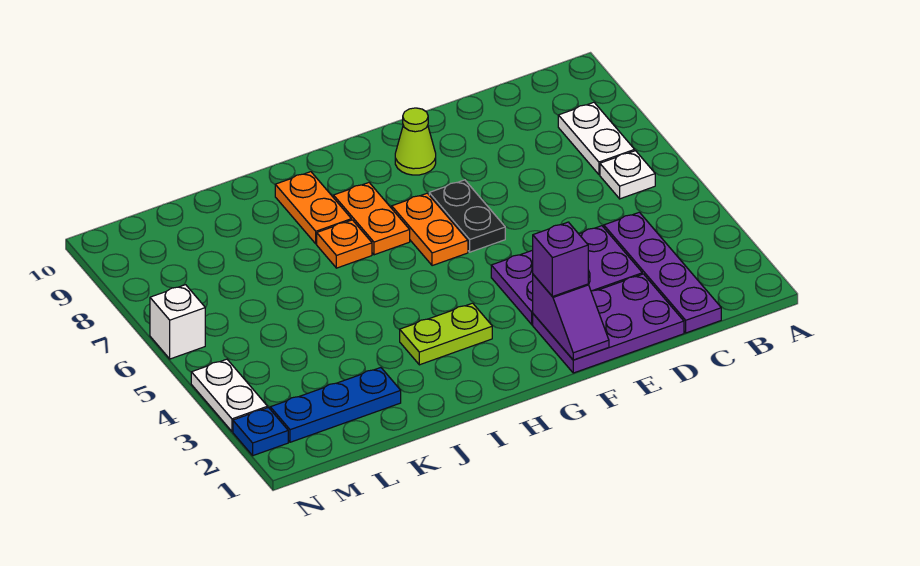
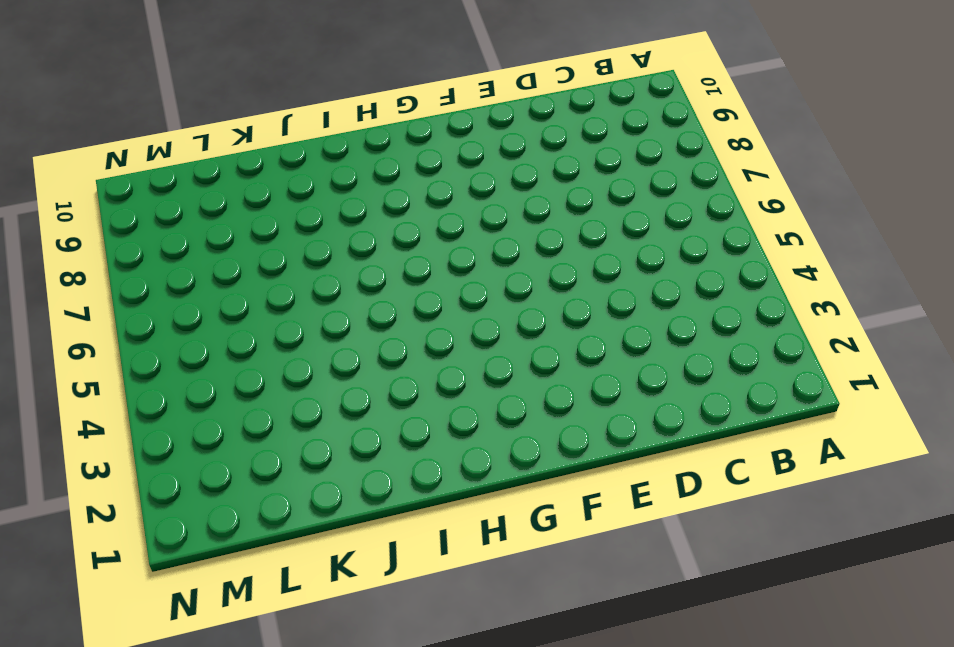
none -> white plate B6 level 1
none -> white plate B7:B8 level 1
none -> purple plate C1:C4 level 1

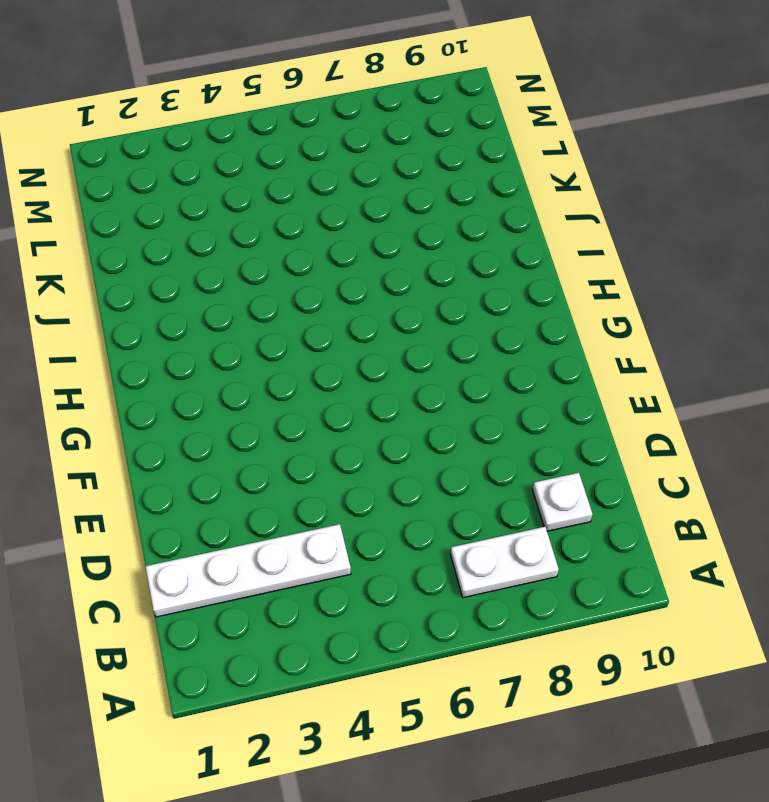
white plate C1:C4 level 1 -> purple plate C1:C4 level 1
white plate C9 level 1 -> white plate B6 level 1
none -> purple plate D1:F2 level 1
none -> purple plate D3:F4 level 1
none -> black plate F6:F7 level 1

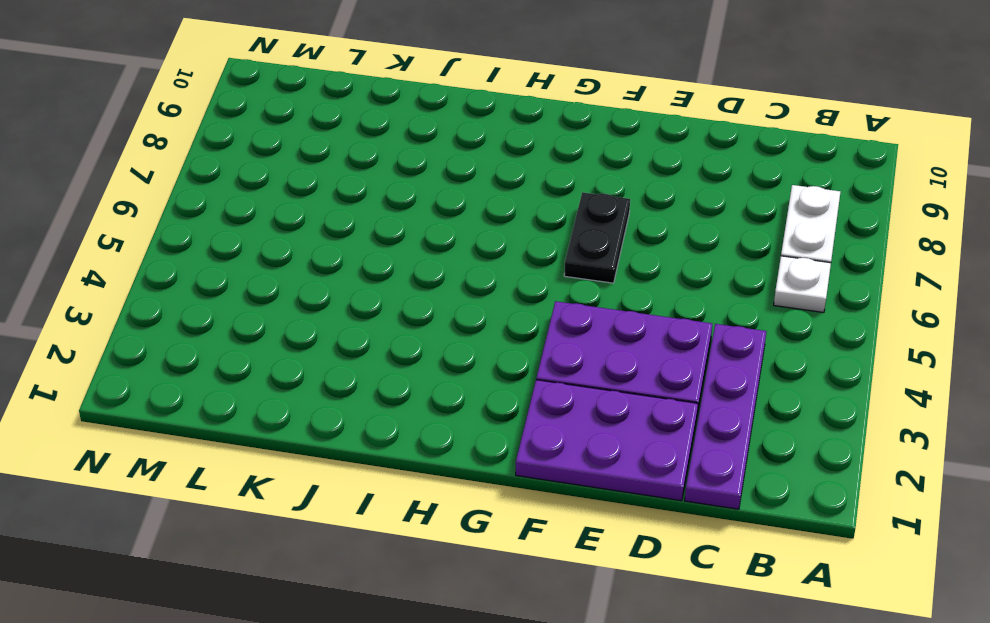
none -> lime cone F9 level 1
none -> orange plate G6:G7 level 1
none -> lime plate H3:I3 level 1

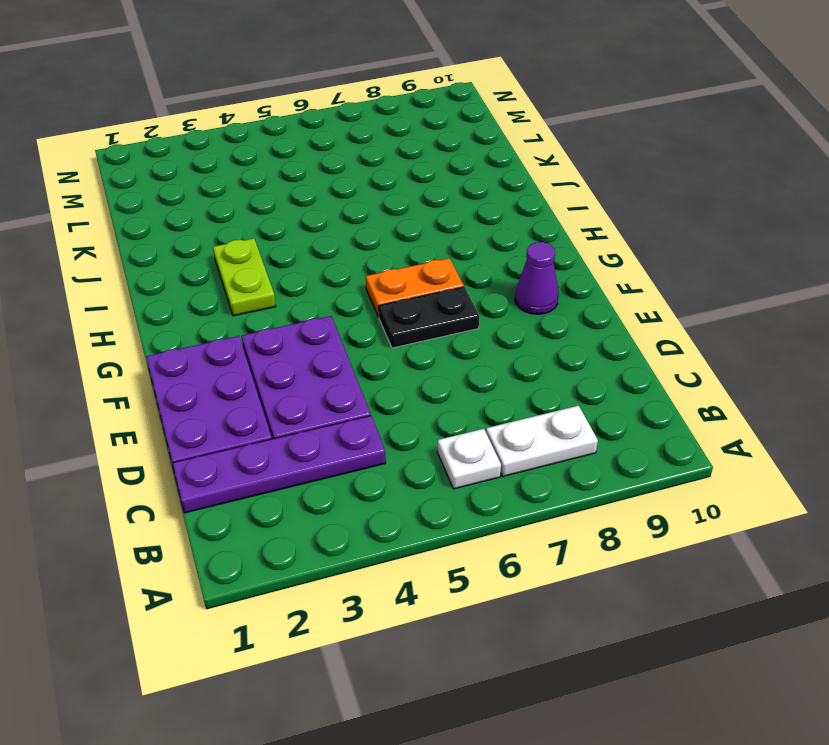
purple cone F9 level 1 -> lime cone F9 level 1
none -> orange plate H7:H8 level 1
none -> orange plate I7 level 1
none -> orange plate I8:I9 level 1

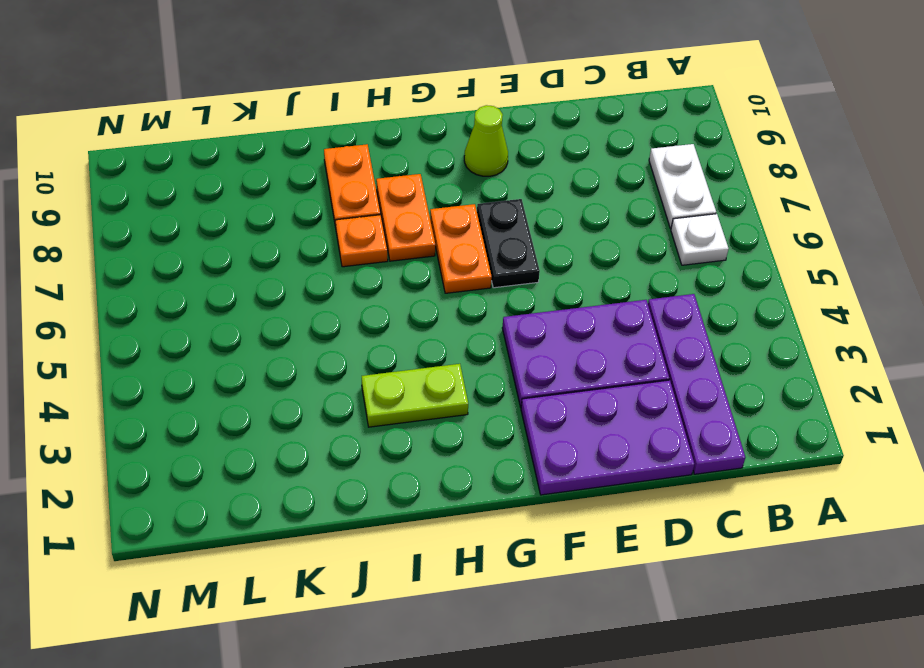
none -> blue plate K2:M2 level 1
none -> blue plate N2 level 1
none -> white plate N3:N4 level 1

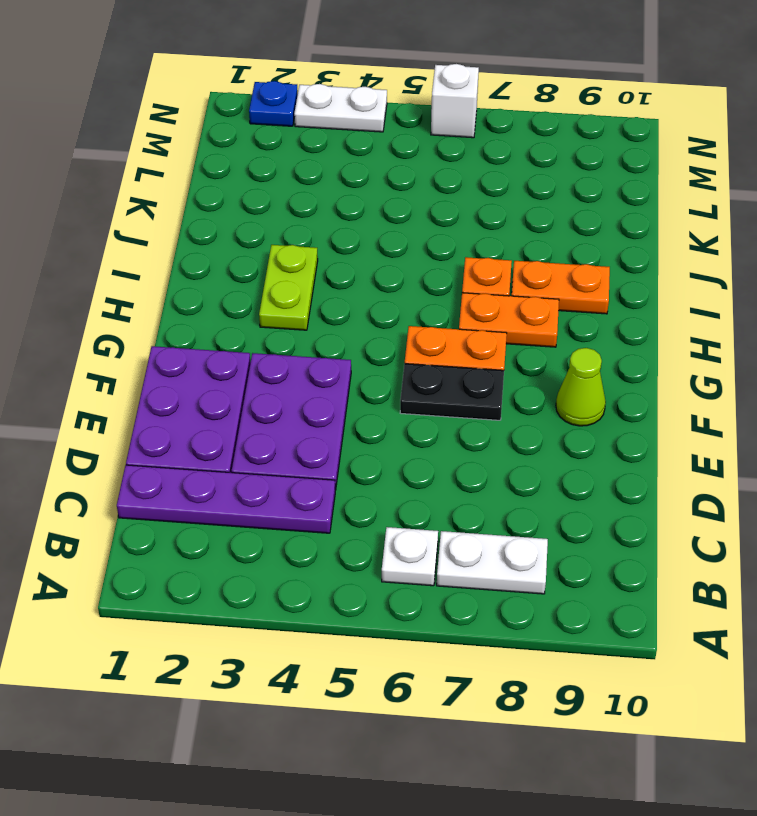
none -> blue plate K2:M2 level 1
none -> purple slope F1:F2 level 2 top 2
none -> purple brick F2 level 3

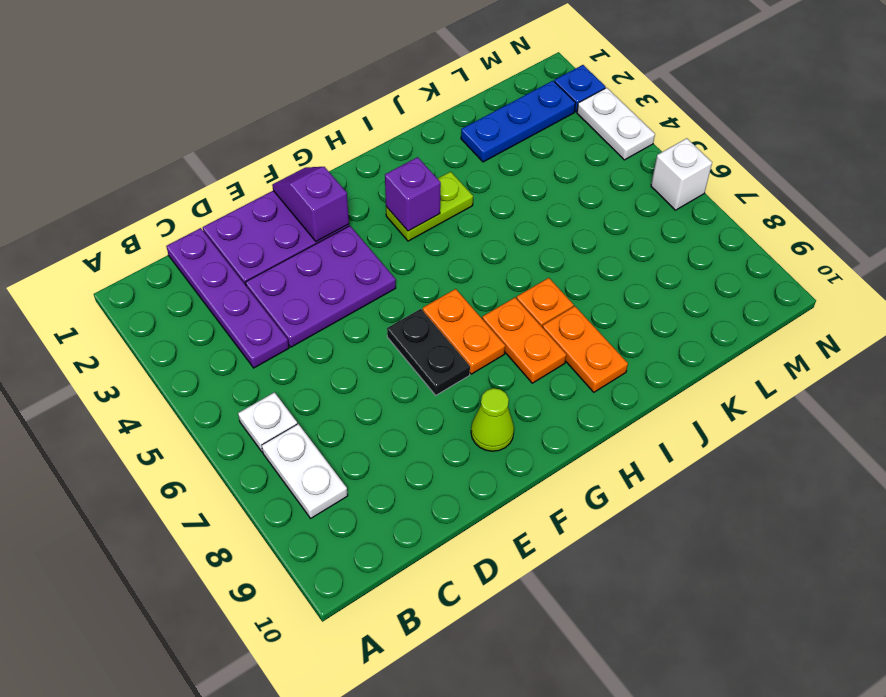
purple brick H3 level 2 -> purple brick F2 level 3

